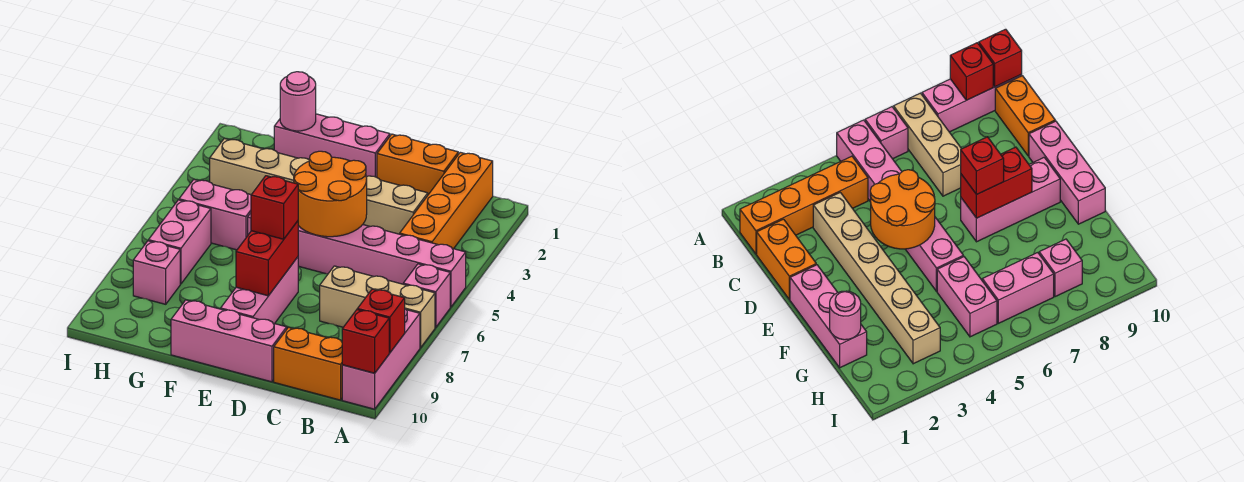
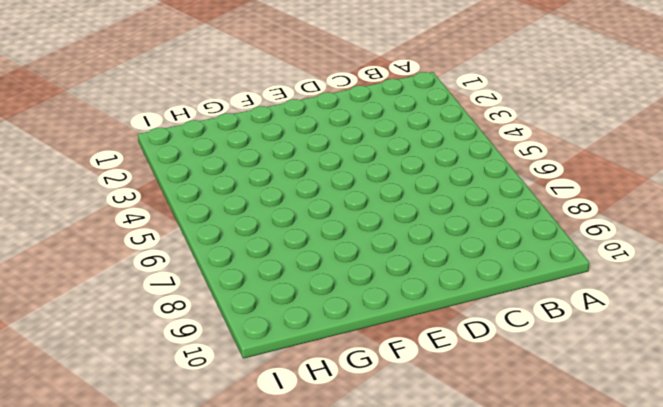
none -> pink brick A5:F5 level 1
none -> pink brick A6 level 1
none -> tan brick A7:C7 level 1

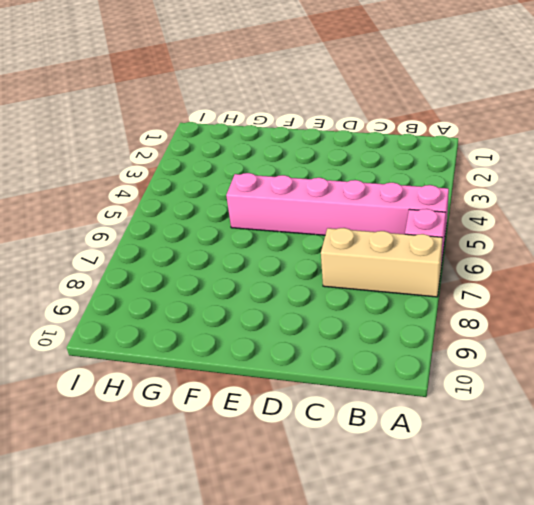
none -> pink brick A8:A10 level 1
none -> orange brick B1:B4 level 1
none -> orange brick B10:C10 level 1

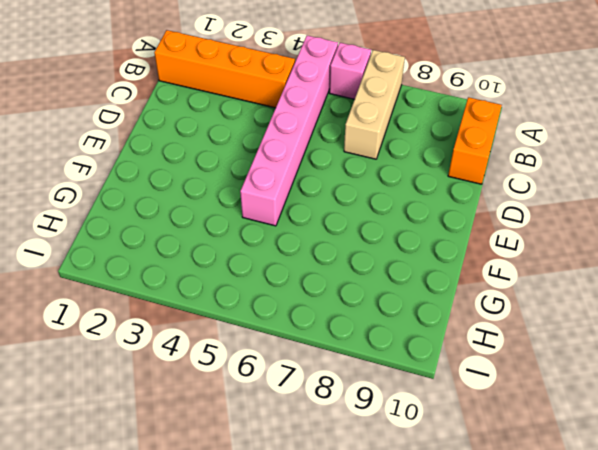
none -> pink brick A8:A10 level 1
none -> orange brick C1:D1 level 1
none -> tan brick C3:H3 level 1

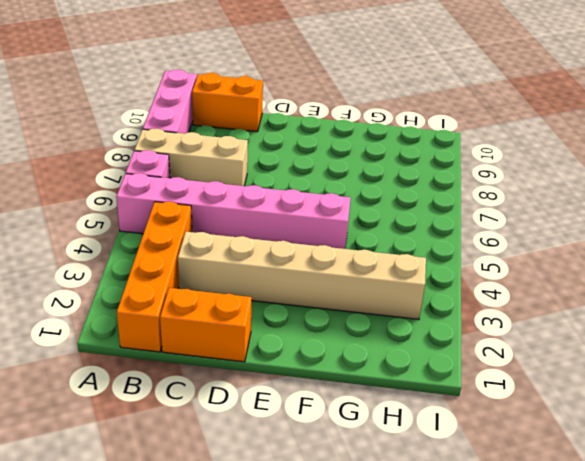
none -> pink brick D10:F10 level 1
none -> pink brick E1:G1 level 1
none -> pink brick E7:E9 level 1

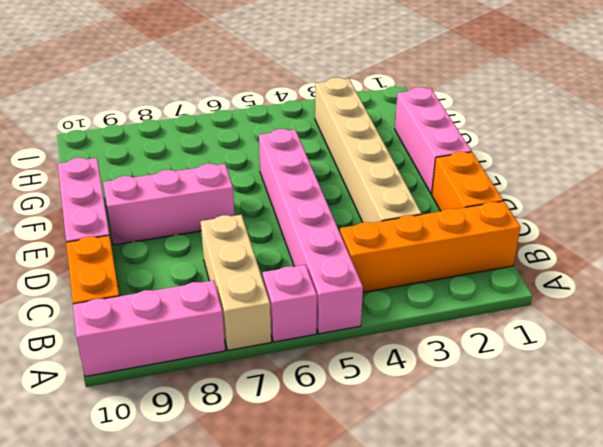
none -> pink brick G5:H5 level 1
none -> pink brick H6:H7 level 1
none -> pink brick H8 level 1

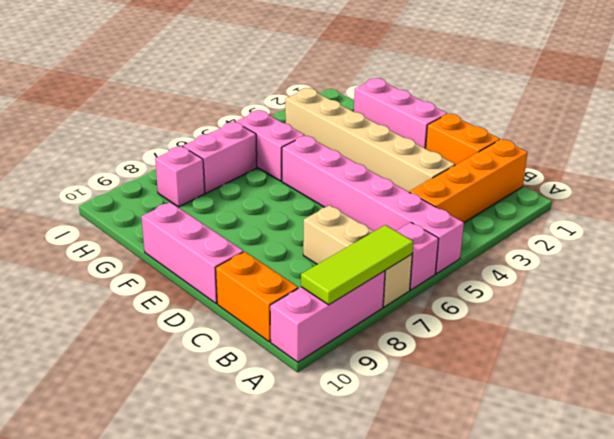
lime tile A7:A9 level 2 -> red brick A9 level 2
none -> pink brick E7:E9 level 1
none -> red brick A10 level 2
none -> orange round brick D4:E5 level 2

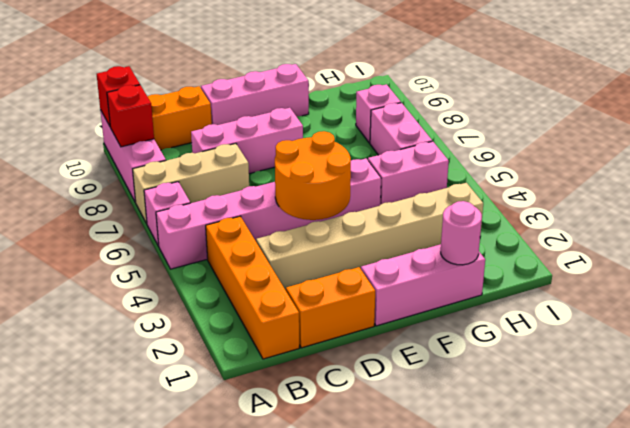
pink brick C8:E8 level 1 -> pink brick E7:E9 level 1
none -> red brick E7:E8 level 2
none -> red brick E7 level 3

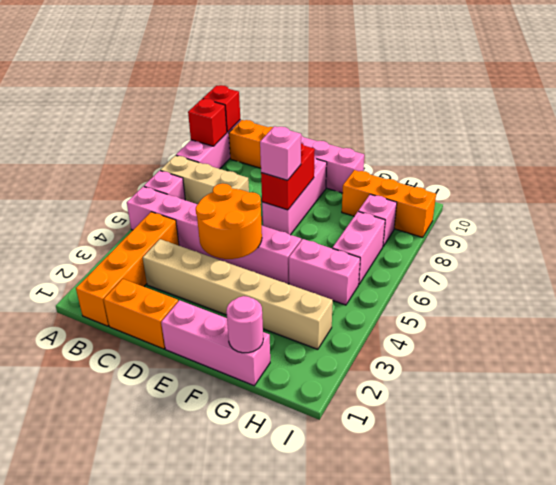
pink brick E7 level 3 -> red brick E7 level 3
orange brick G9:I9 level 1 -> none

